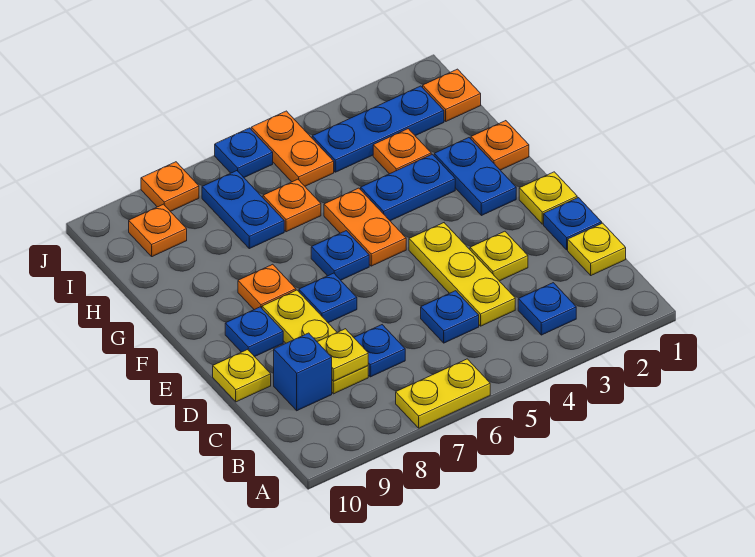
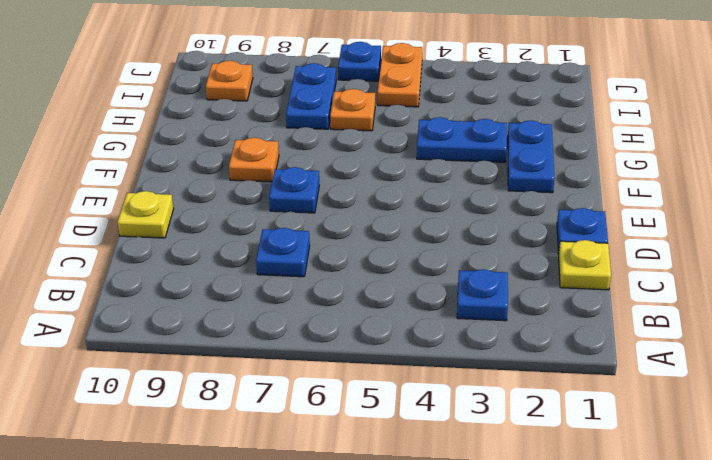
none -> yellow plate A6:A7 level 1
none -> yellow plate C4:E4 level 1
none -> blue plate C5 level 1
none -> yellow plate C8:E8 level 1

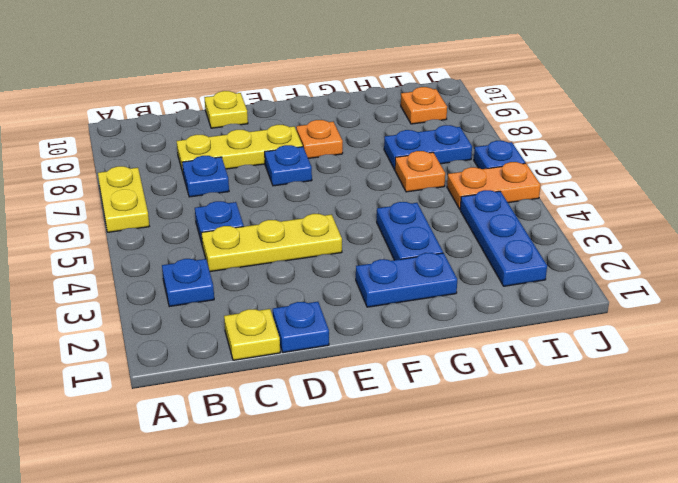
none -> blue brick C9 level 1
none -> yellow plate D3 level 1
none -> yellow plate E1 level 1
none -> blue plate E9 level 1

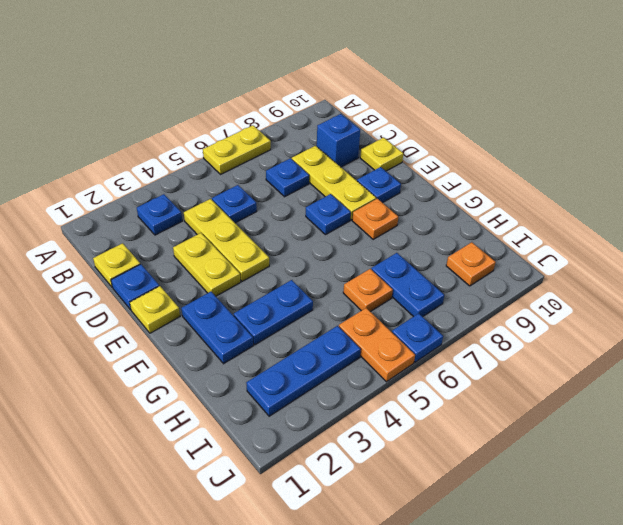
yellow plate D3:E3 level 1 -> yellow plate D3 level 1
none -> orange plate F5:G5 level 1
none -> blue plate F6 level 1
none -> orange plate G1 level 1
none -> orange plate H3 level 1

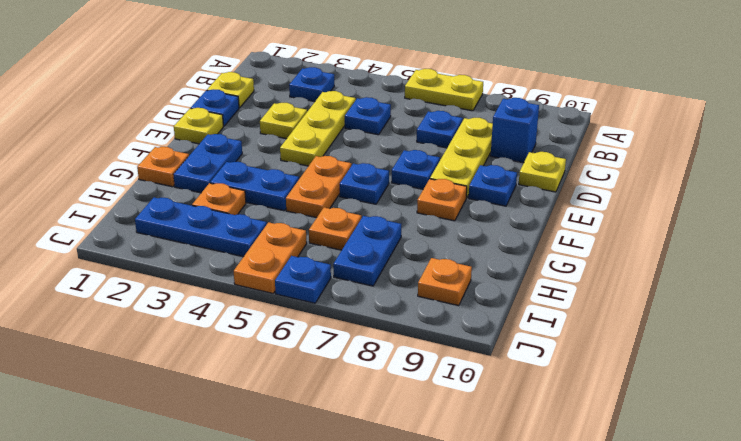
none -> orange plate I1 level 1
none -> orange plate J8 level 1
none -> yellow plate C8 level 2

